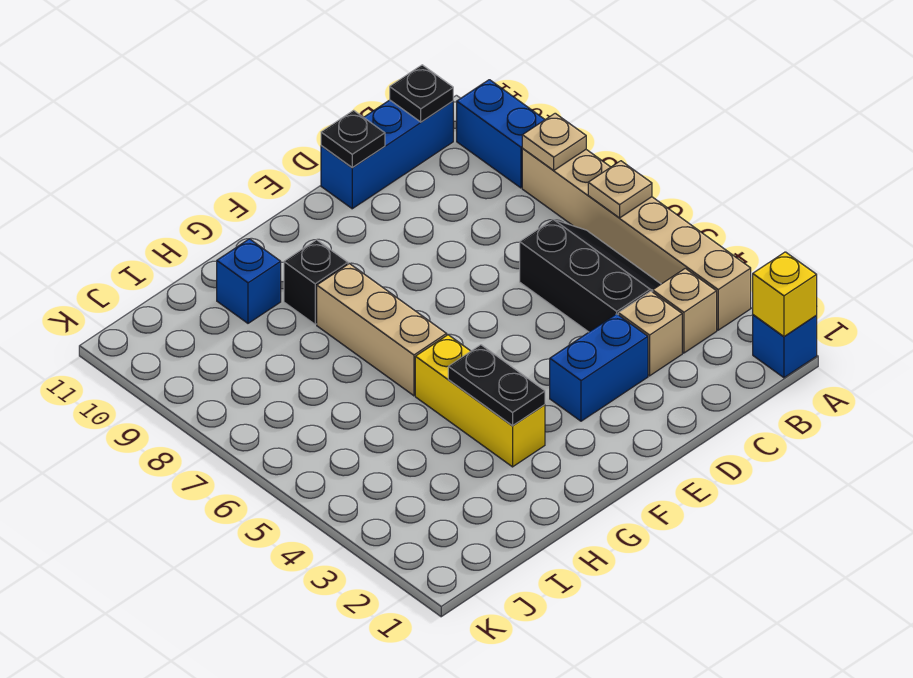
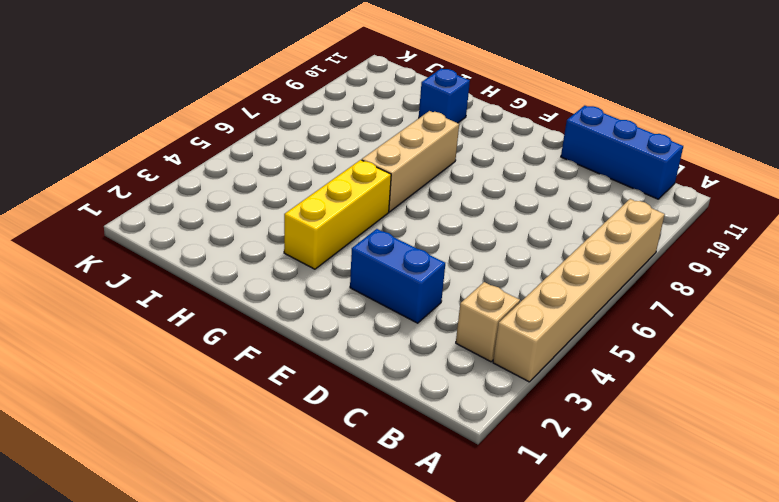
none -> blue brick A1 level 1
none -> blue brick A9:A10 level 1
none -> black slope B4:C6 level 1 top C

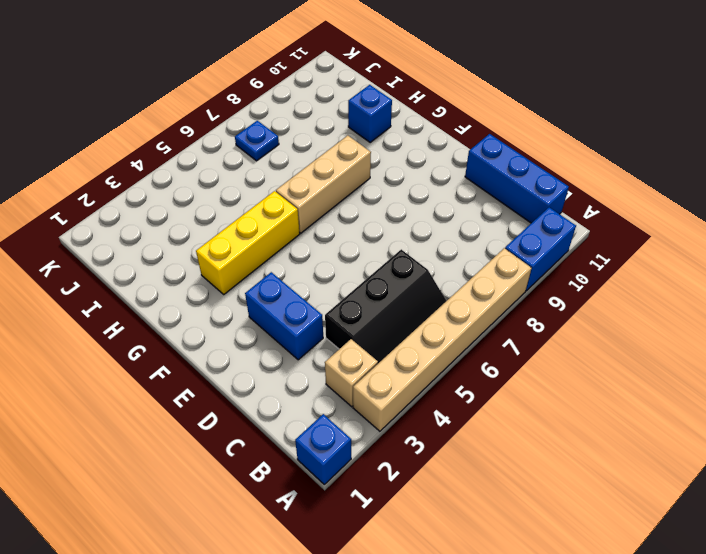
blue plate J7 level 1 -> none
none -> tan brick C3 level 1
none -> black brick G9 level 1
none -> yellow brick A1 level 2

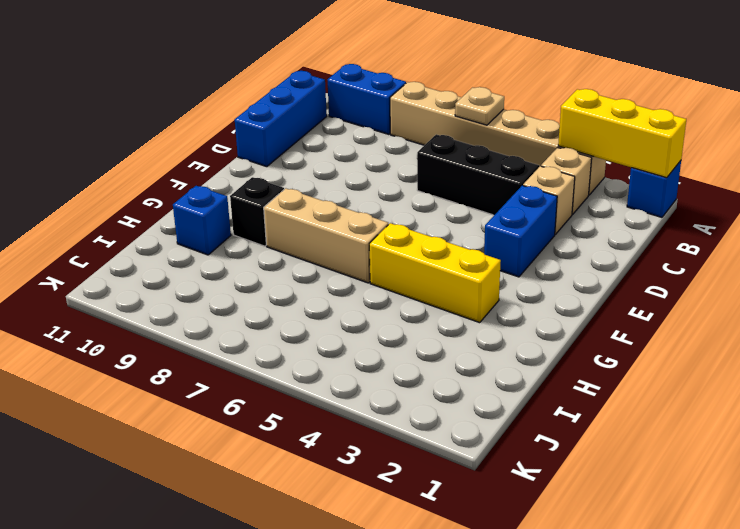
yellow brick A1:A3 level 2 -> yellow brick A1 level 2
none -> tan plate A8 level 2
none -> black plate B11 level 2
none -> black plate D11 level 2

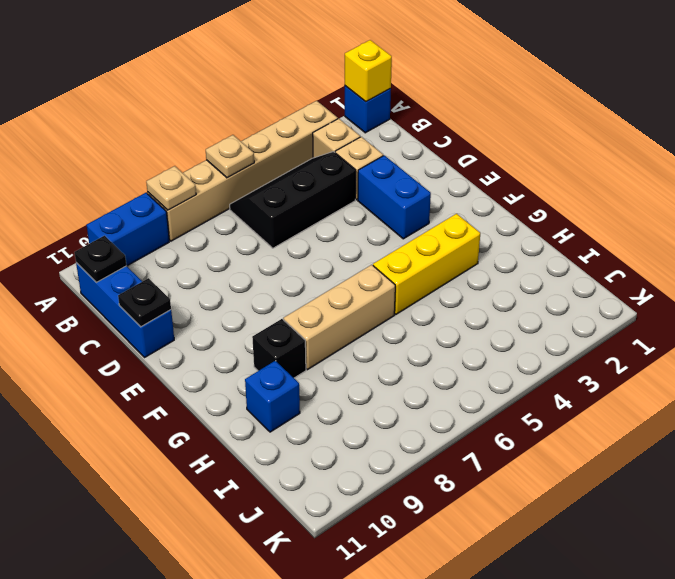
none -> black plate G3:G4 level 2

